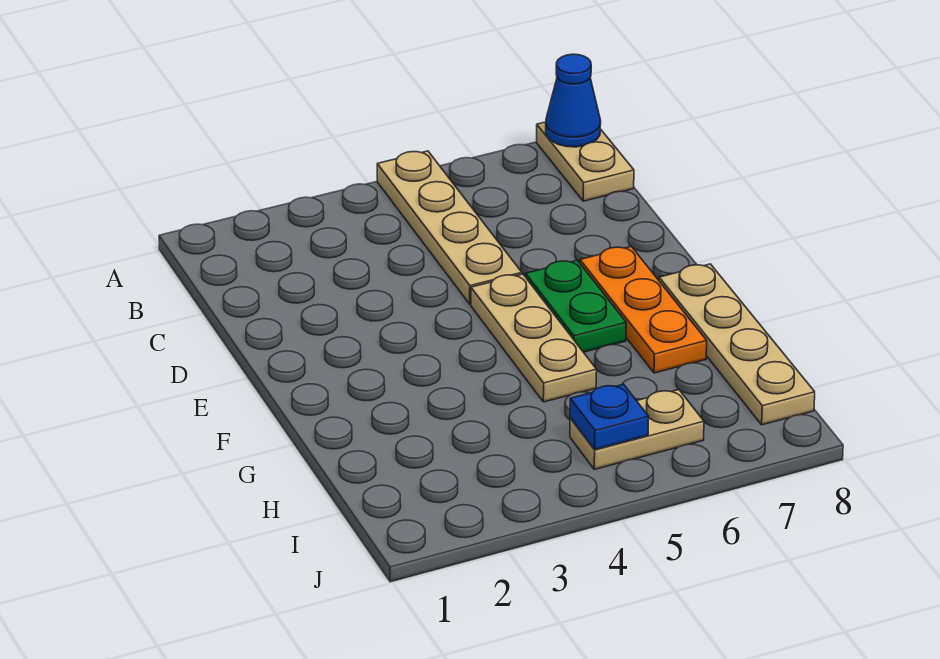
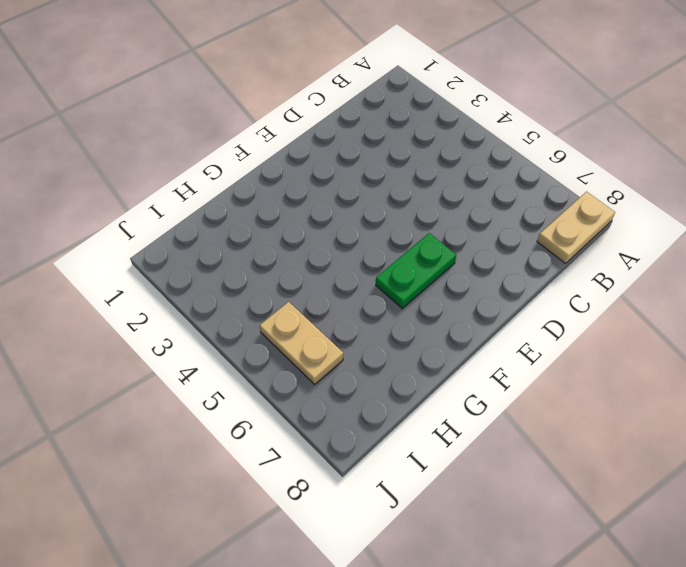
none -> tan plate A5:D5 level 1
none -> tan plate E5:G5 level 1

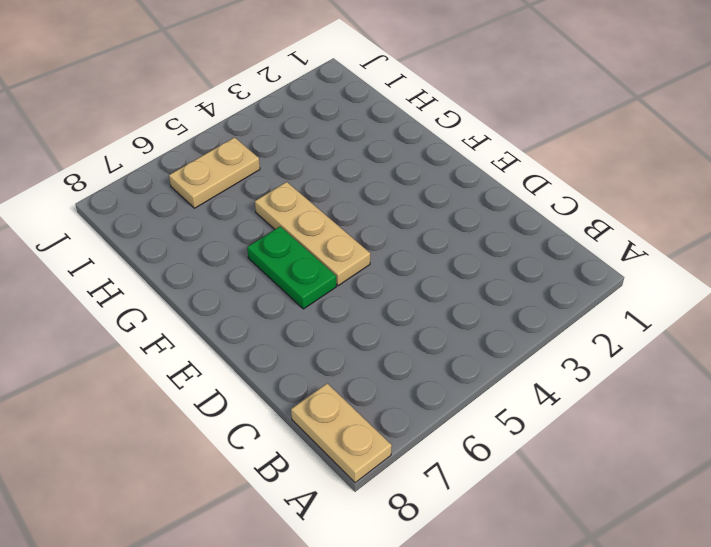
none -> tan plate A5:D5 level 1
none -> orange plate E7:G7 level 1

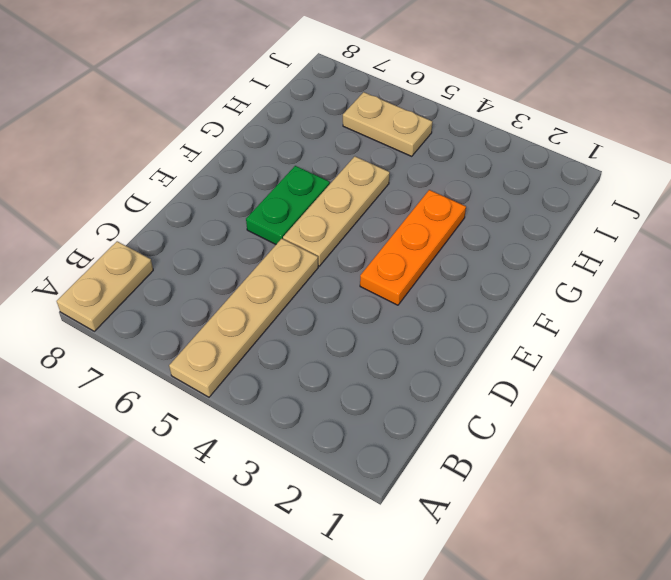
orange plate E3:G3 level 1 -> orange plate E7:G7 level 1
none -> tan plate F8:I8 level 1
none -> blue cone A8 level 2

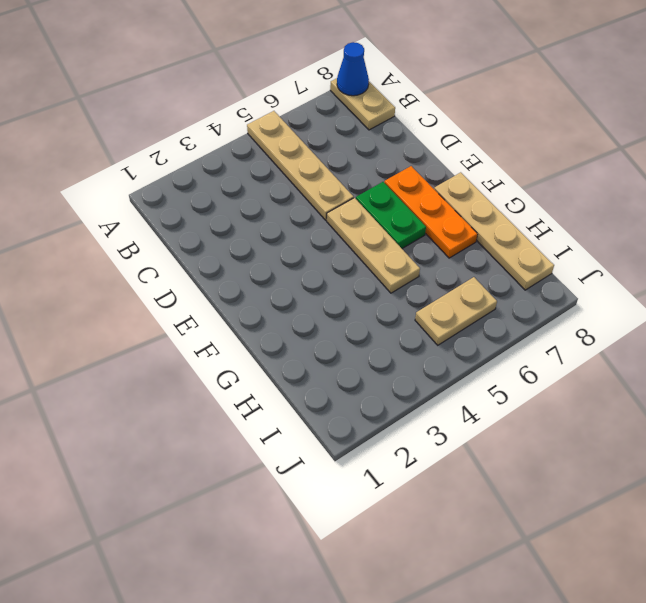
none -> blue plate I5 level 2

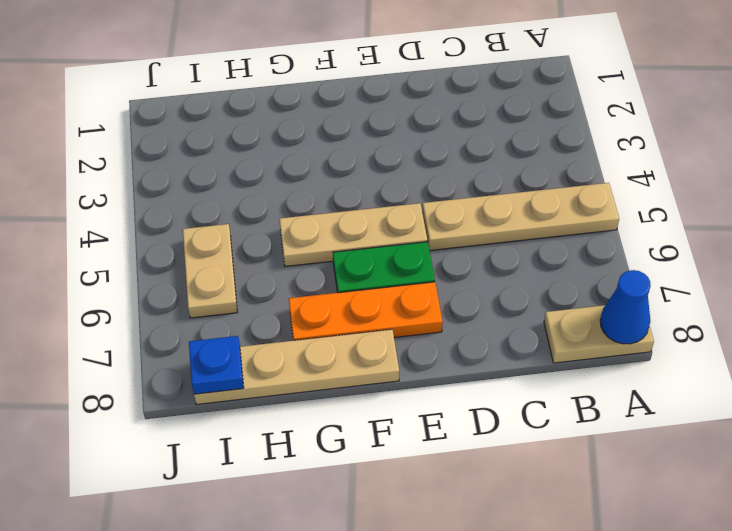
blue plate I8 level 2 -> blue plate I5 level 2

